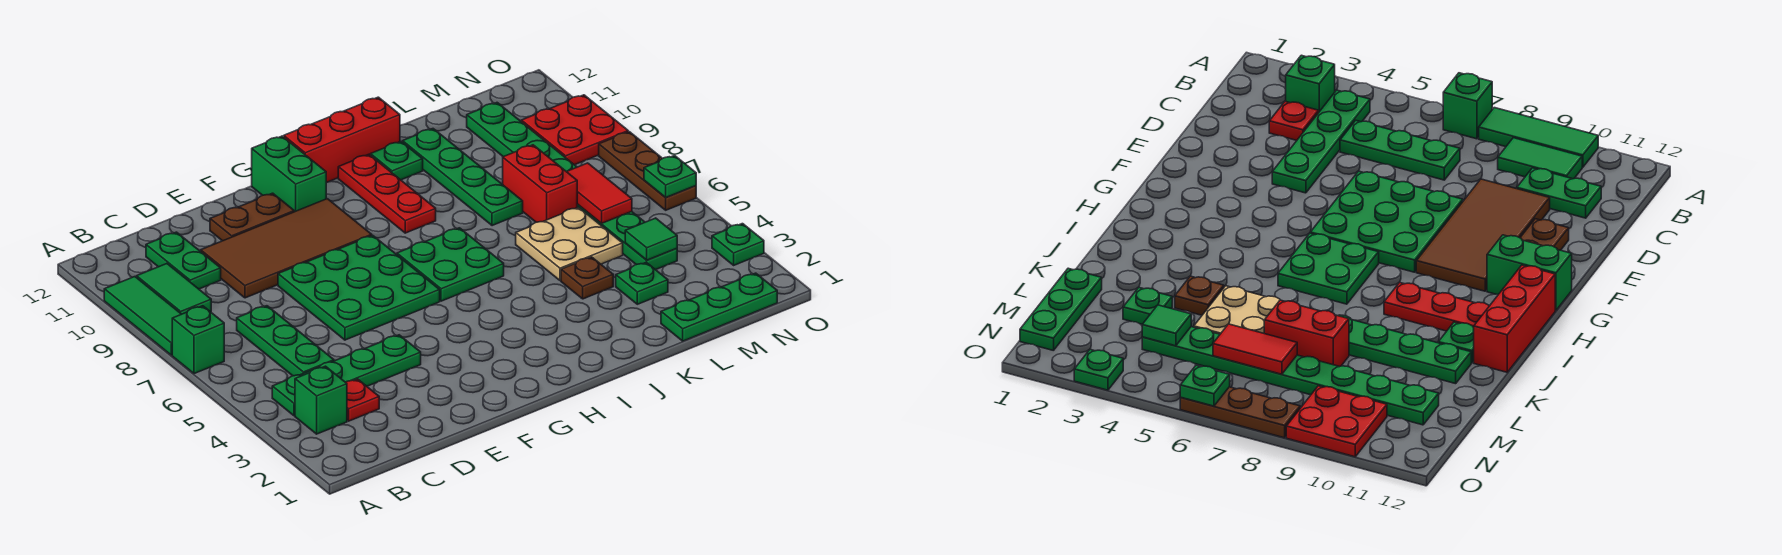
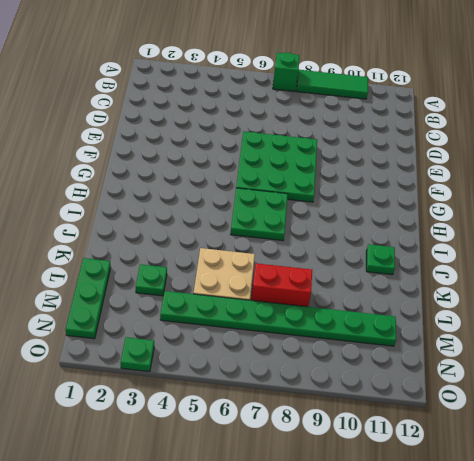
none -> green brick B3 level 1
none -> green plate B4:E4 level 1
none -> green tile B9:B10 level 1

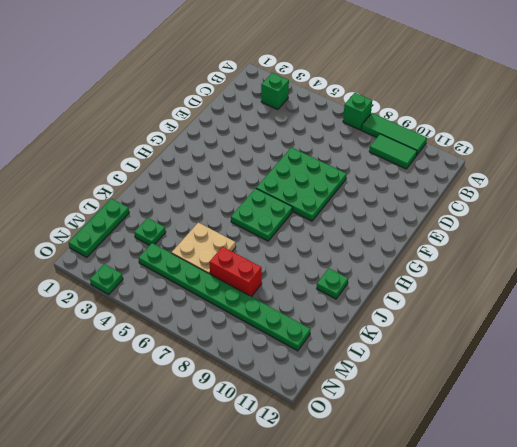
none -> green plate B4:E4 level 1
none -> red plate C3 level 1
none -> green plate C5:C7 level 1

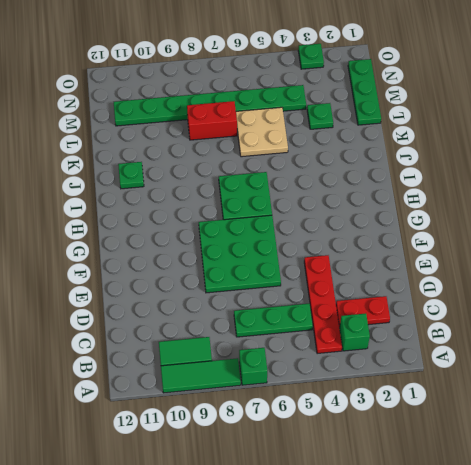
red plate B4:E4 level 1 -> green plate B4:E4 level 1
red plate C2:C3 level 1 -> red plate C3 level 1
none -> green plate C10:C11 level 1
none -> brown tile D9:G10 level 1
none -> brown plate E11:F11 level 1

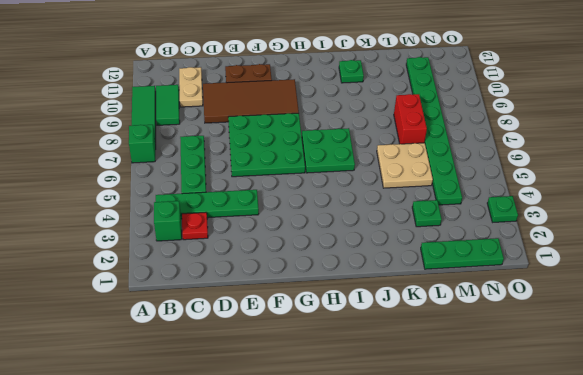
tan plate C10:C11 level 1 -> green plate C10:C11 level 1
none -> green brick G11:G12 level 1
none -> red brick H12:J12 level 1
none -> red plate I9:I11 level 1

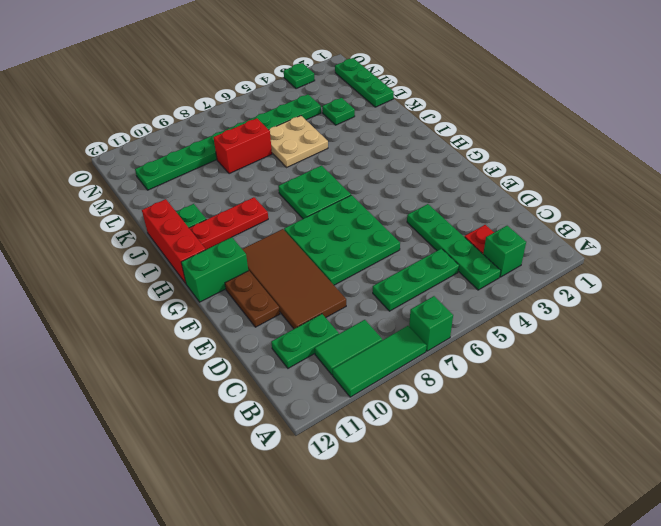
none -> brown plate K4 level 1
none -> green plate K8:K11 level 1
none -> red plate N9:O10 level 1

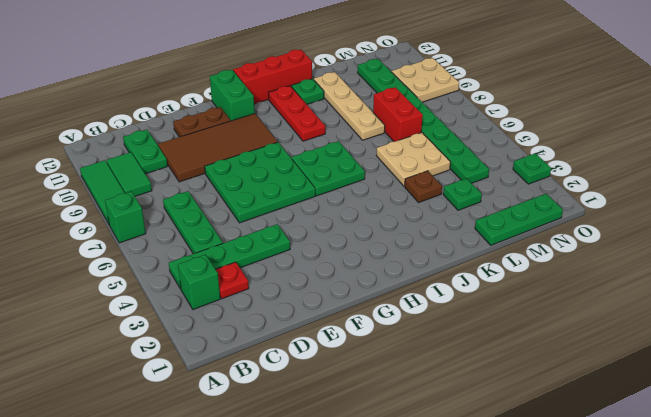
tan plate K8:K11 level 1 -> green plate K8:K11 level 1
tan plate N9:O10 level 1 -> red plate N9:O10 level 1
none -> brown plate O6:O8 level 1
none -> green tile M4 level 2
none -> red tile M6:M7 level 2

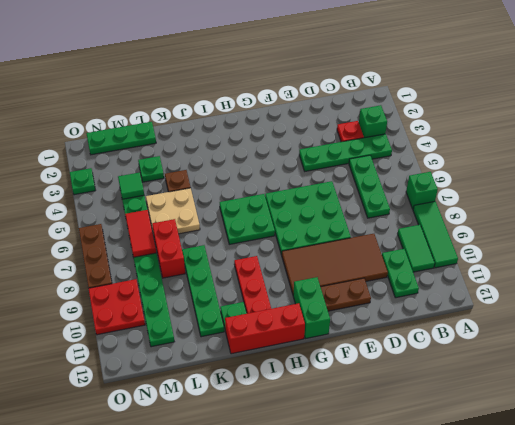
none -> green plate O6 level 2

